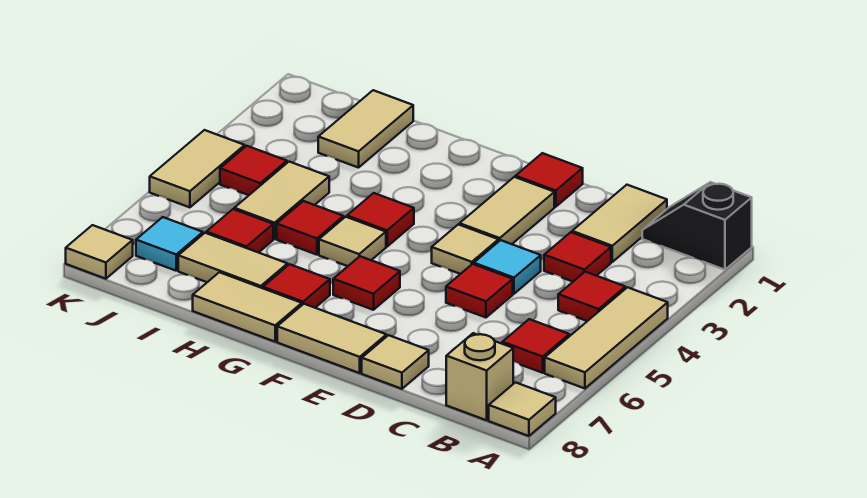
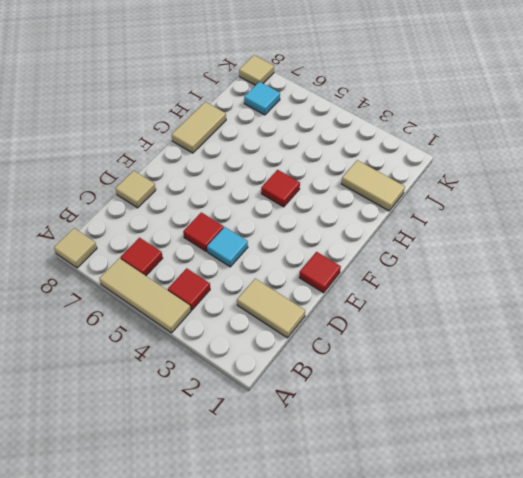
none -> black slope A1:B1 level 1 top A
none -> tan brick B8 level 1
none -> red tile C3 level 1

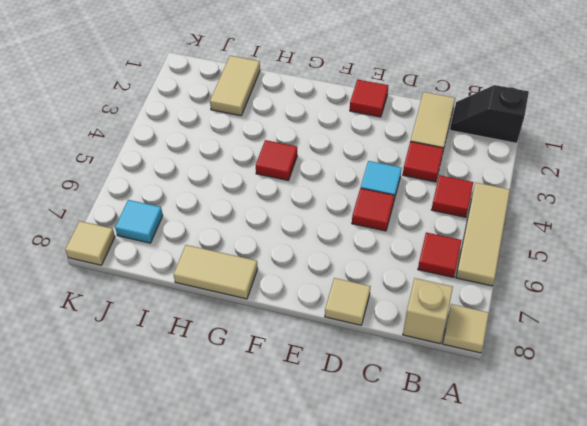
none -> tan tile E2:E3 level 1
none -> tan tile E4 level 1
none -> tan tile E8:F8 level 1

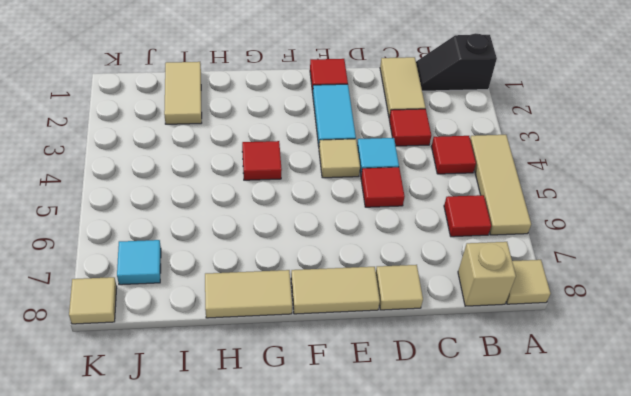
cyan tile E2:E3 level 1 -> tan tile E2:E3 level 1
none -> red tile F6 level 1
none -> tan tile G5 level 1
none -> red tile G7 level 1

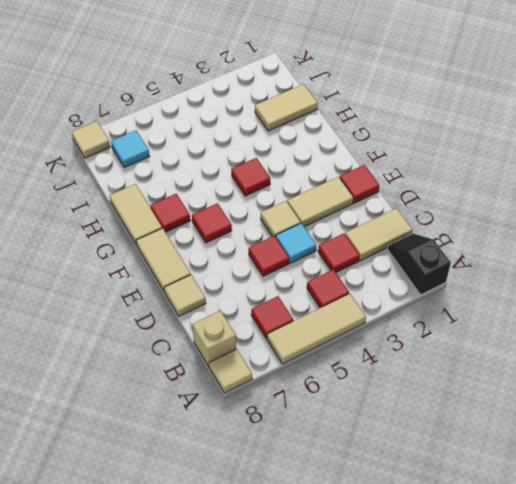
none -> tan tile G5 level 1
none -> red tile H5 level 1
none -> tan tile H7:I7 level 1

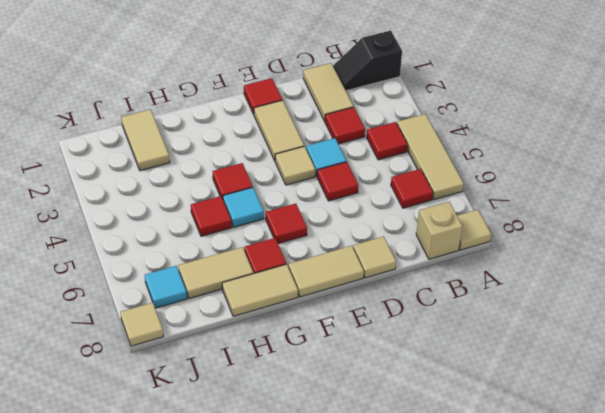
cyan tile G5 level 1 -> tan tile G5 level 1
none -> tan tile I4:I5 level 1
none -> red tile I6 level 1
none -> red tile J4 level 1

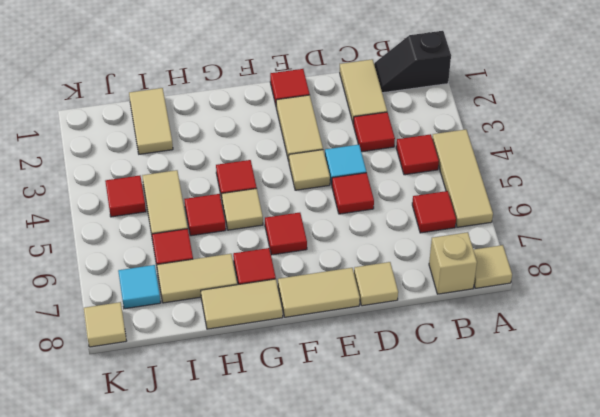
none -> tan tile K4:K5 level 1

